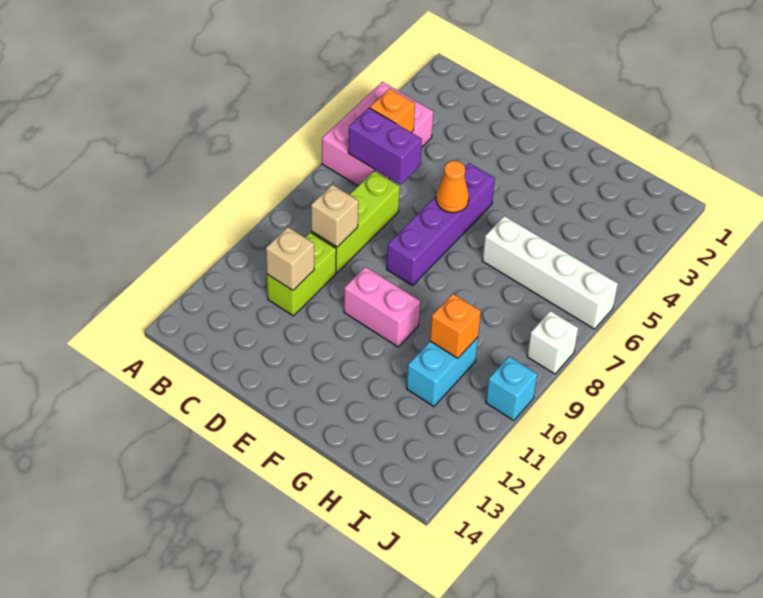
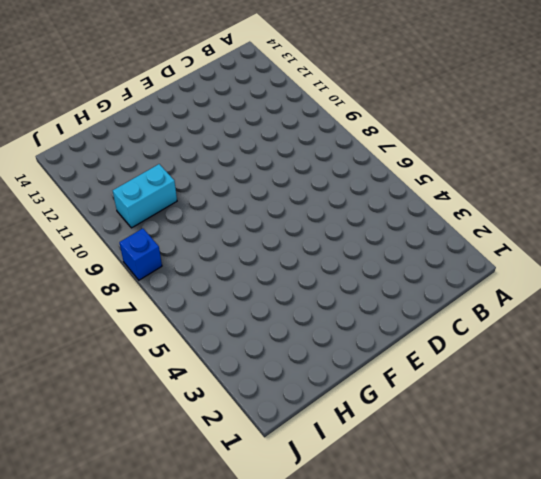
cyan brick H10:I10 level 1 -> cyan brick H10:H11 level 1
blue brick J8 level 1 -> white brick J8 level 1
none -> pink brick A4:B6 level 1
none -> lime brick C7:C9 level 1
none -> lime brick C10:C11 level 1

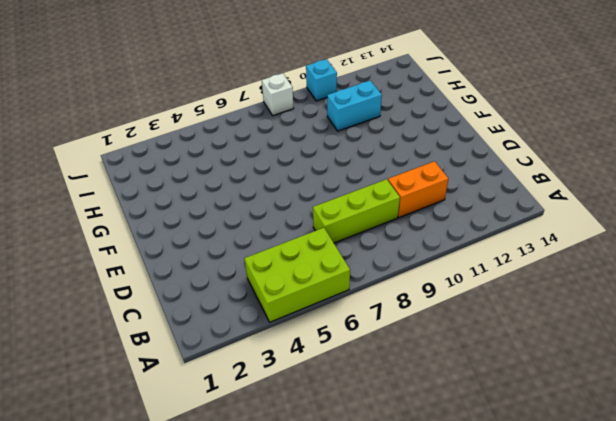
lime brick A4:B6 level 1 -> pink brick A4:B6 level 1
orange brick C10:C11 level 1 -> lime brick C10:C11 level 1
none -> purple brick E5:E8 level 1
none -> pink brick E10:F10 level 1
none -> white brick G6:J6 level 1

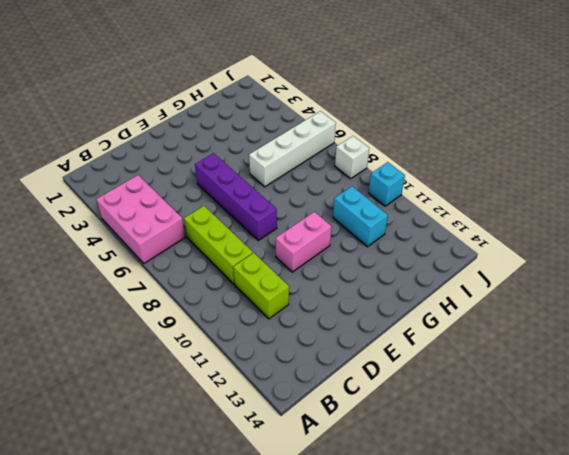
none -> orange brick B5 level 2
none -> purple brick B6:C6 level 2
none -> tan brick C9 level 2

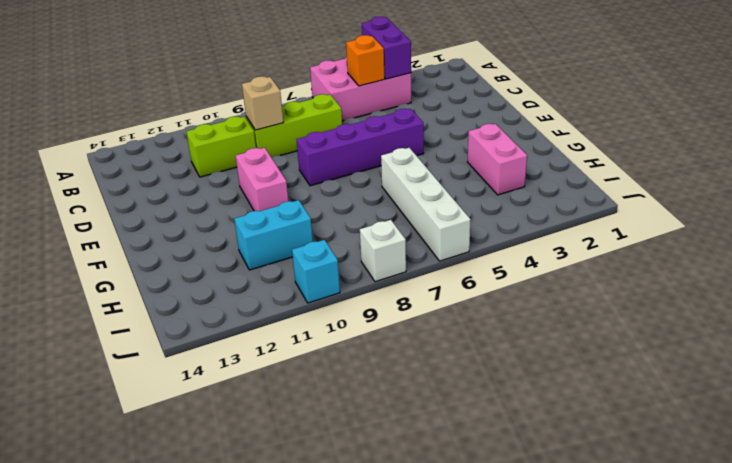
purple brick A4:B4 level 2 -> purple brick B6:C6 level 2
pink brick G3:H3 level 1 -> none
none -> tan brick C11 level 2
none -> orange cone E6 level 2
none -> orange brick H10 level 2

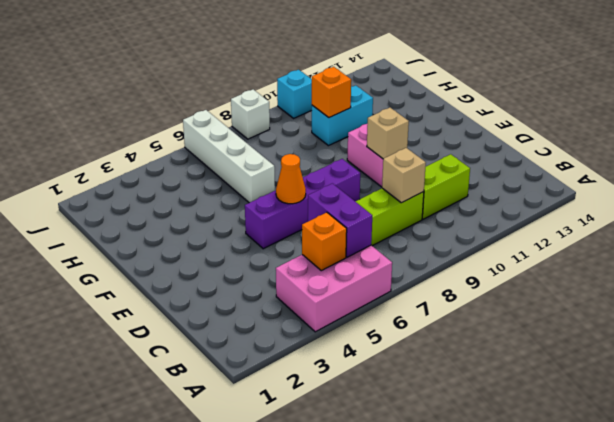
tan brick E10 level 2 -> tan brick C11 level 2

